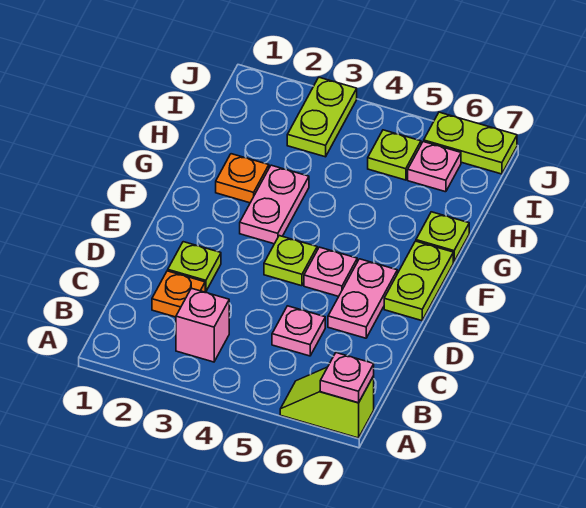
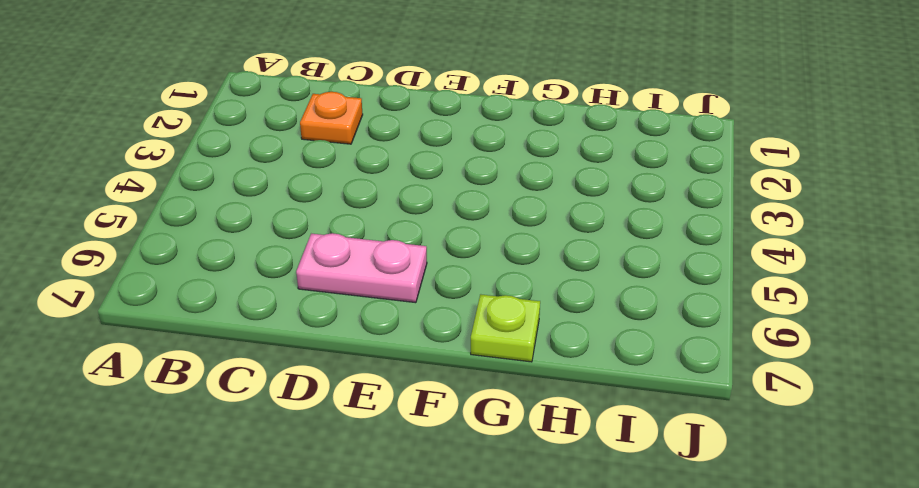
none -> lime slope A6:A7 level 1 top 7
none -> pink brick B3 level 1
none -> pink plate C5 level 1

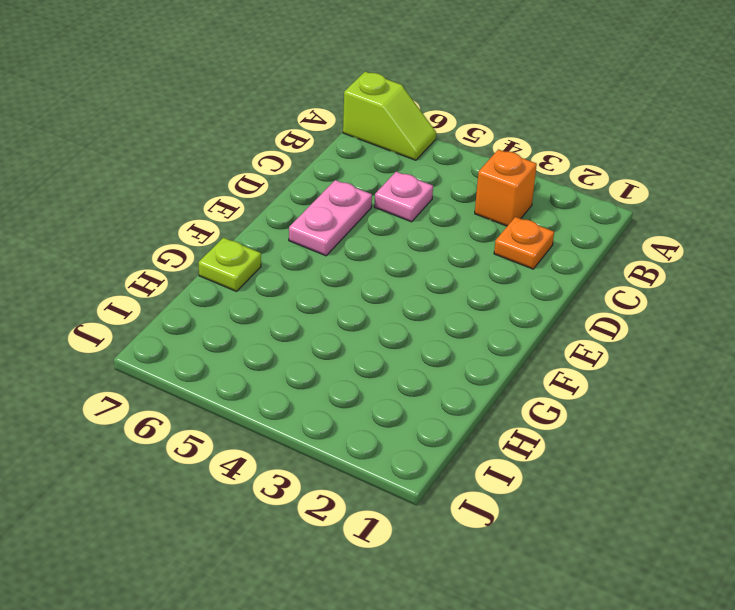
orange brick B3 level 1 -> pink brick B3 level 1
none -> lime plate D2 level 1
none -> lime plate E4 level 1
none -> pink plate E5 level 1

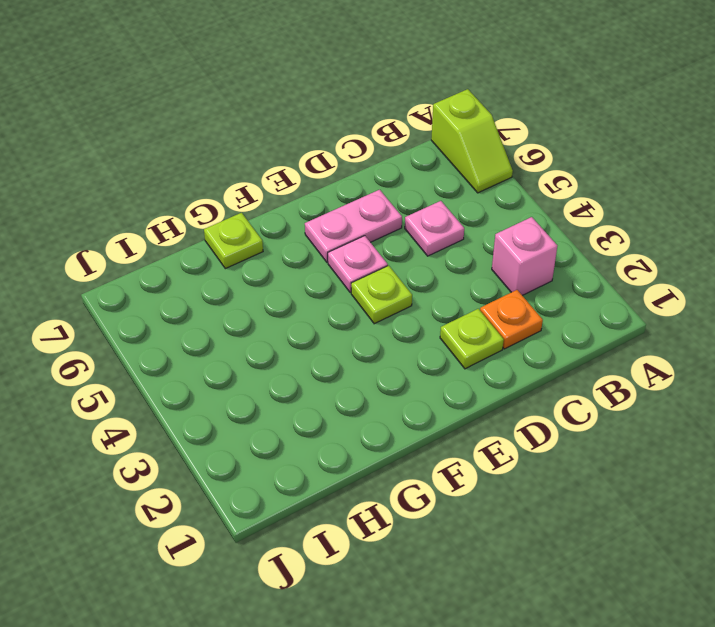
none -> lime plate E7:F7 level 1
none -> pink plate F3:G3 level 1
none -> orange plate G2 level 1

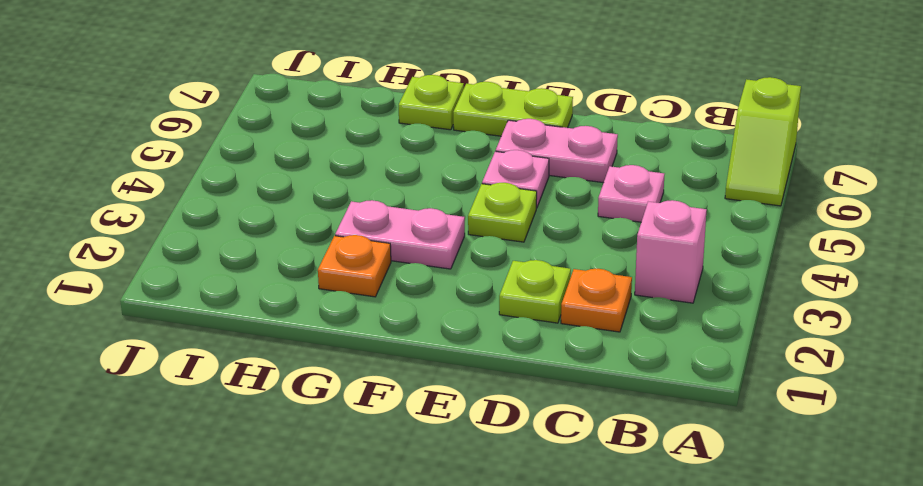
none -> lime plate I3:J3 level 1
none -> lime plate I5 level 1
none -> pink plate I6 level 1

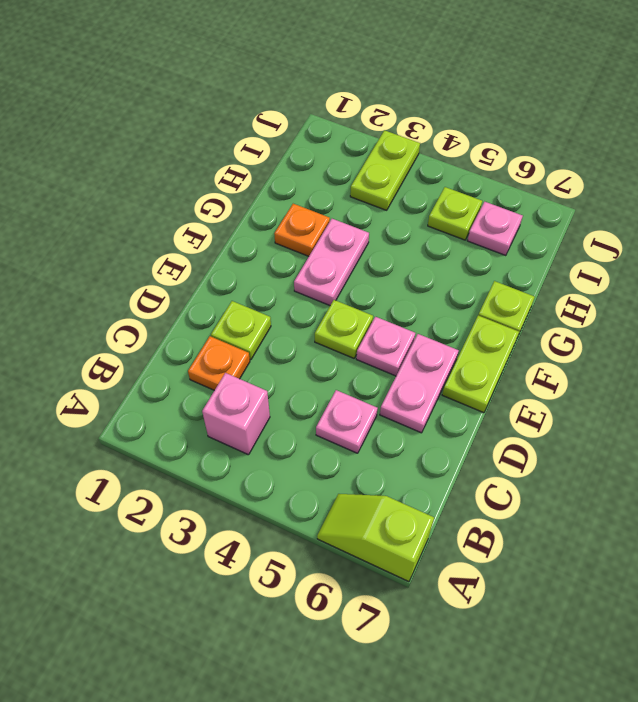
none -> lime plate J6:J7 level 1
none -> pink plate A7 level 2

